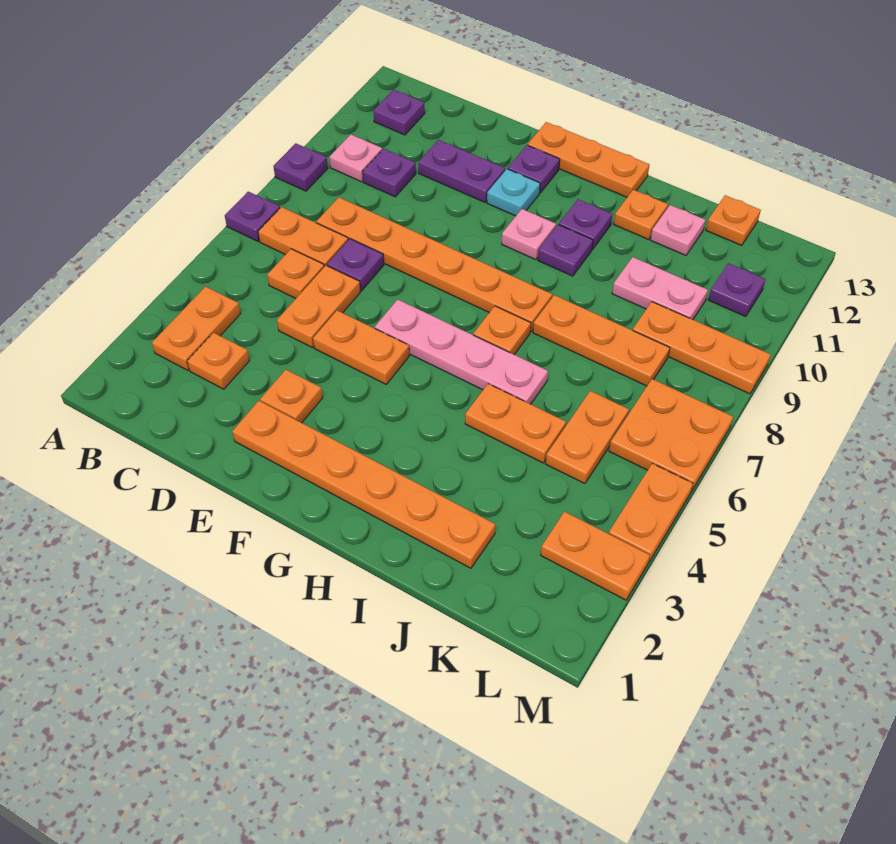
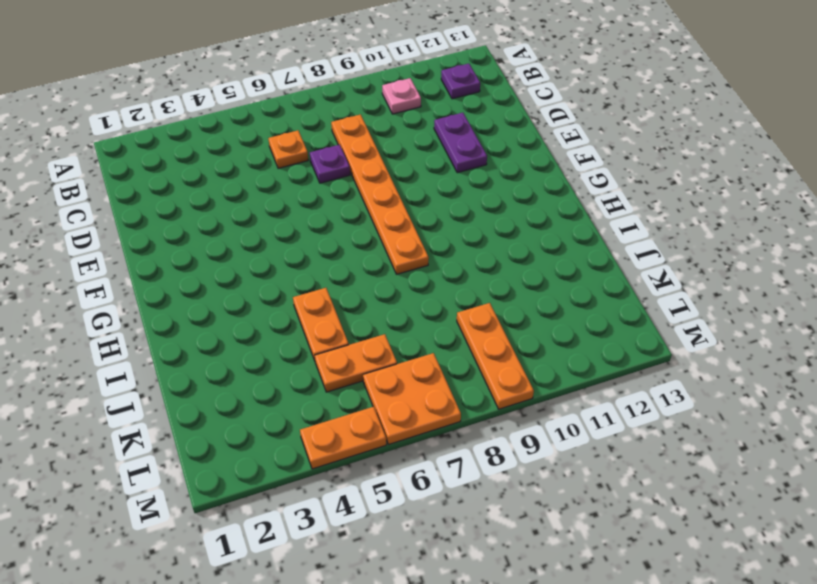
none -> purple plate A7 level 1
none -> purple plate A9 level 1
none -> orange plate B3:B4 level 1
none -> orange plate B7:C7 level 1

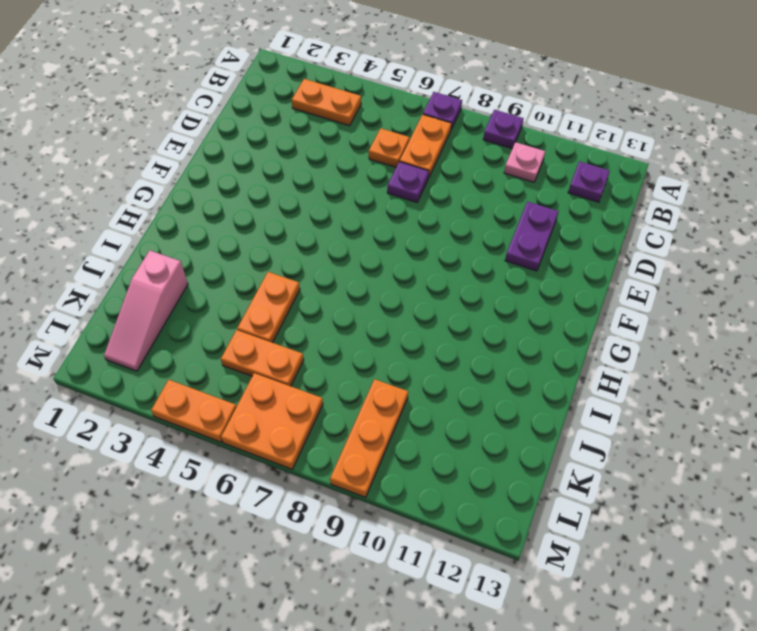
pink slope J2:L2 level 1 top J -> orange plate E2:J2 level 1
none -> orange plate C3 level 1
none -> orange plate C8:H8 level 1
none -> purple plate C10 level 1
none -> orange plate D5:D6 level 1

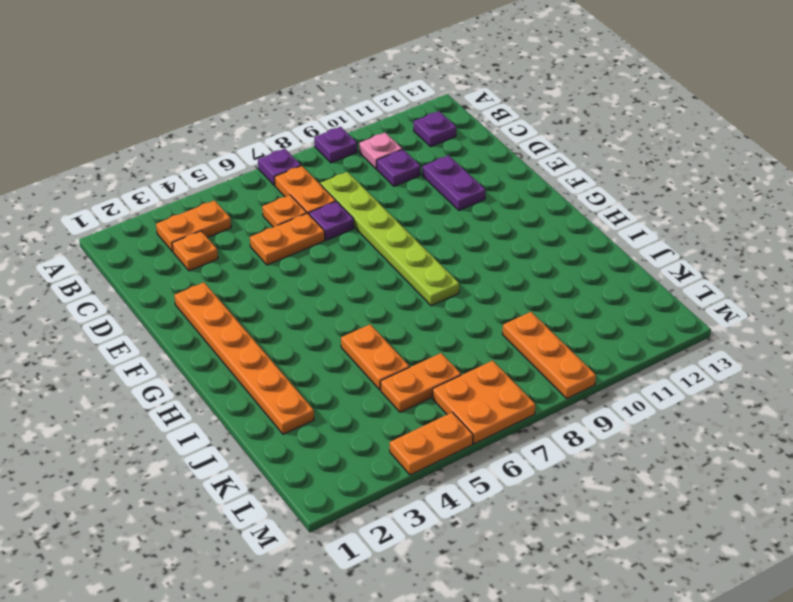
lime plate C8:H8 level 1 -> orange plate C8:H8 level 1
none -> orange plate E3 level 1
none -> orange plate E5:F5 level 1
none -> pink plate F6:I6 level 1
none -> cyan plate F11 level 1

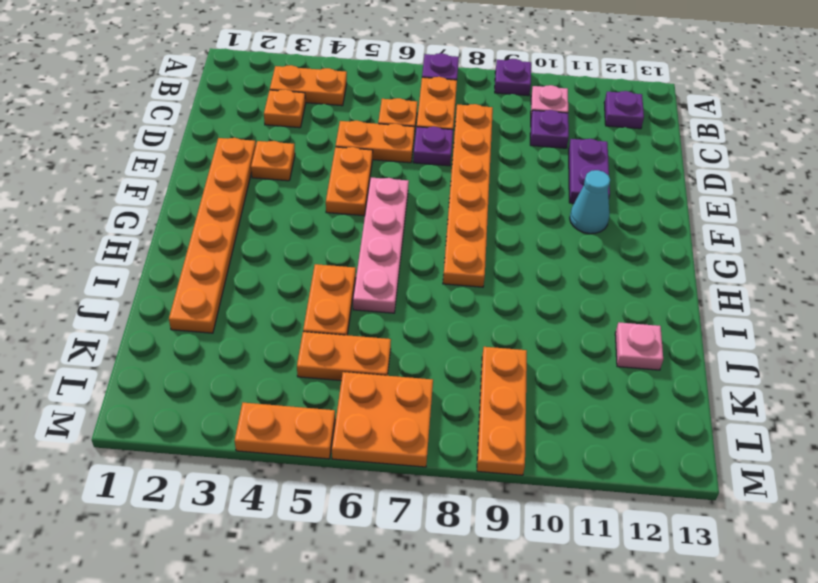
cyan cone F11 level 1 -> cyan plate F11 level 1
none -> purple plate F12 level 1
none -> orange plate F13:H13 level 1
none -> pink plate G10 level 1
none -> orange plate H7 level 1

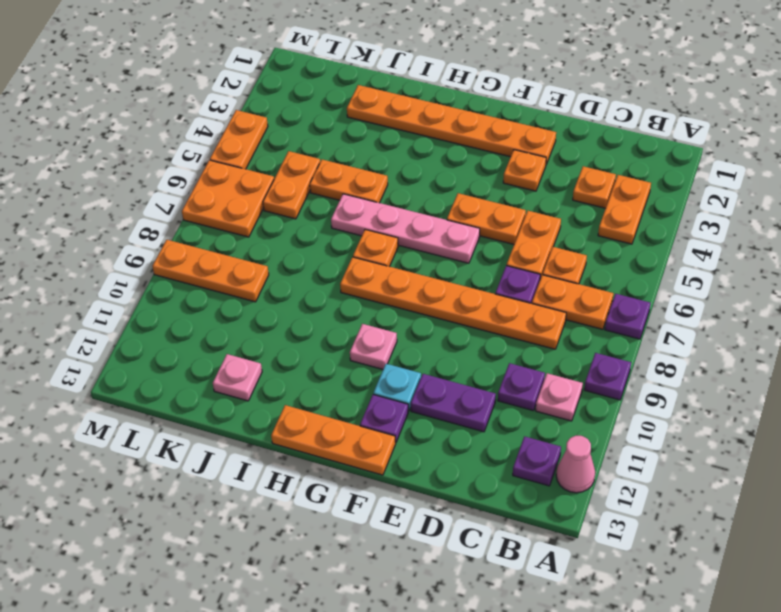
pink cone A12 level 1 -> none
none -> purple plate H10 level 1
none -> purple plate H11 level 1
none -> orange plate I8:K8 level 1
none -> orange plate I12 level 1

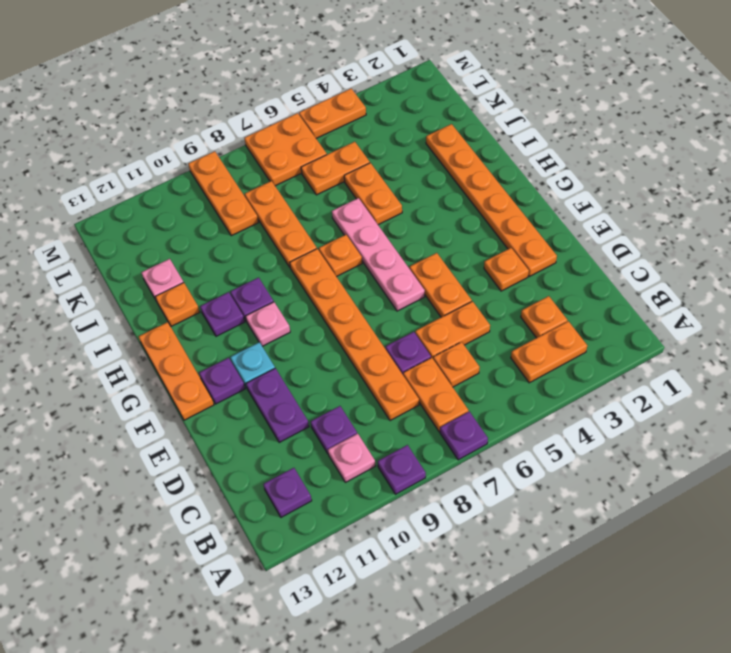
none -> pink plate J10:K10 level 1
none -> orange plate K13 level 1
none -> orange plate L3:M3 level 1
none -> purple plate L11 level 1

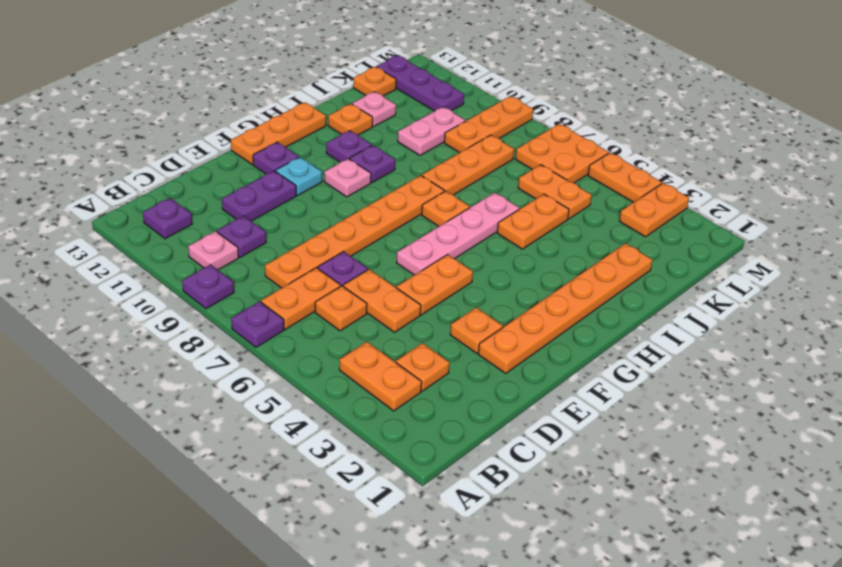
purple plate L11:L13 level 1 -> purple plate L11 level 1

